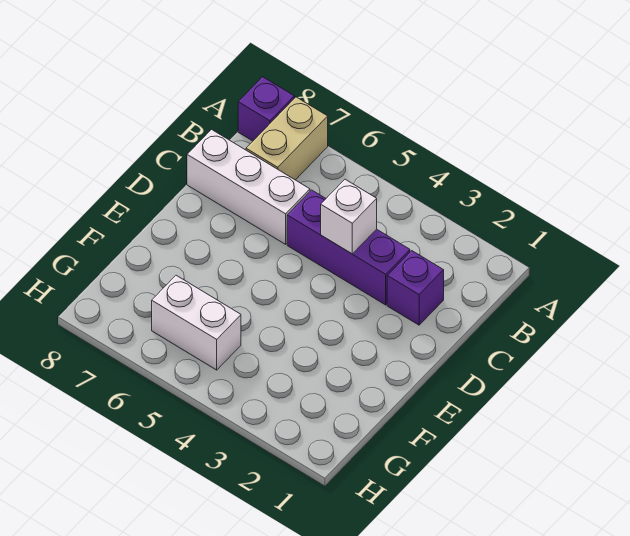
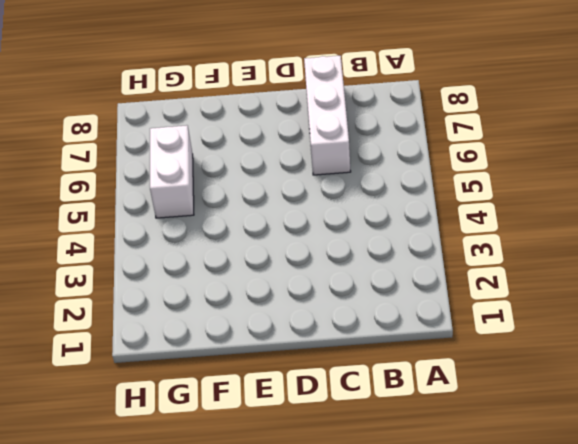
none -> tan brick A7:B7 level 1
none -> purple brick A8 level 1

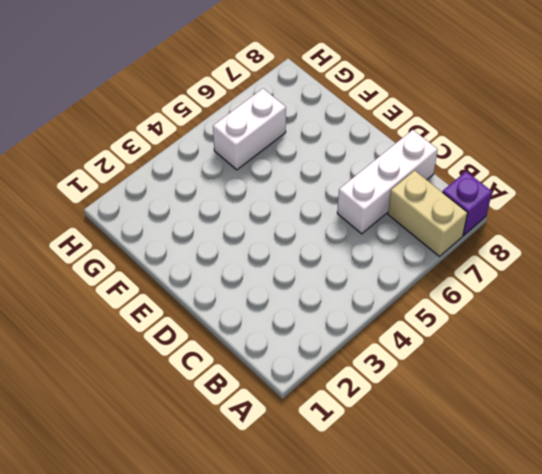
none -> purple brick C2 level 1
none -> purple brick C3:C5 level 1

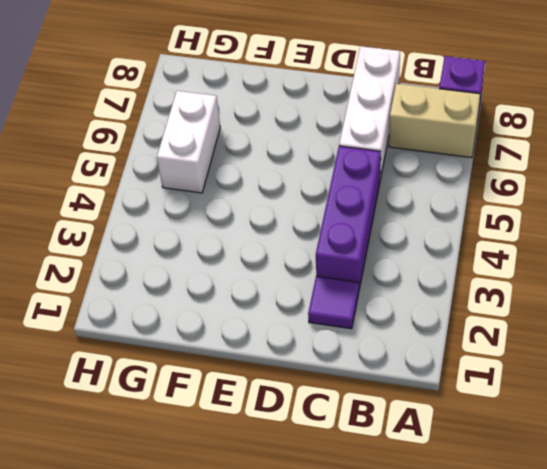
purple tile C2 level 1 -> purple brick C2 level 1
none -> white brick C4 level 2

